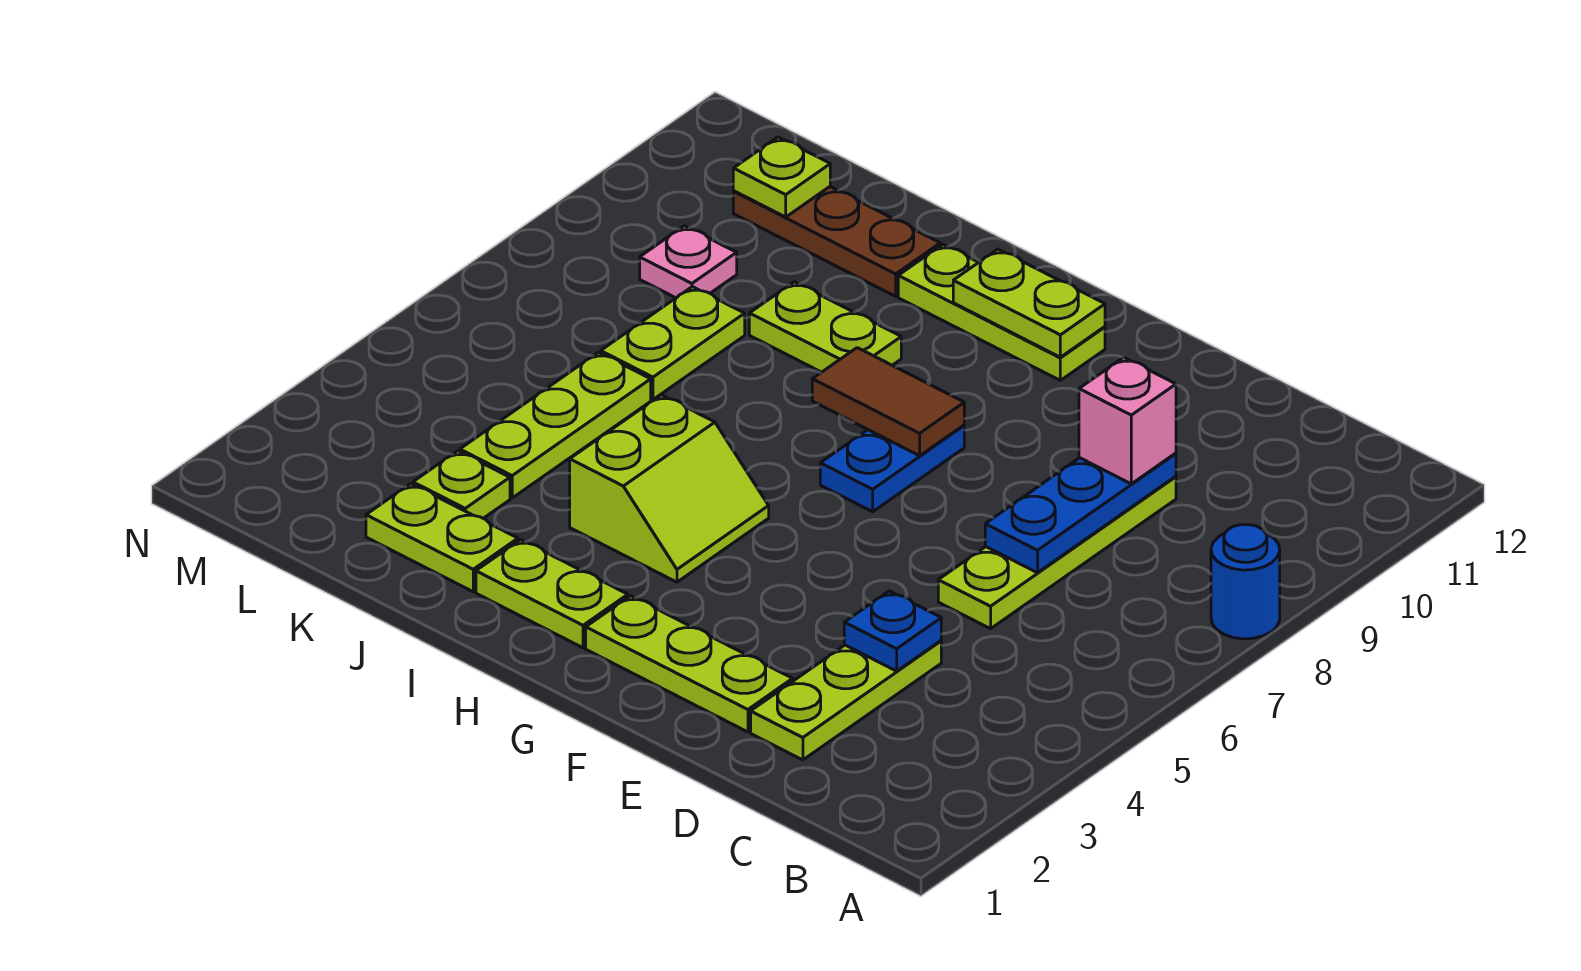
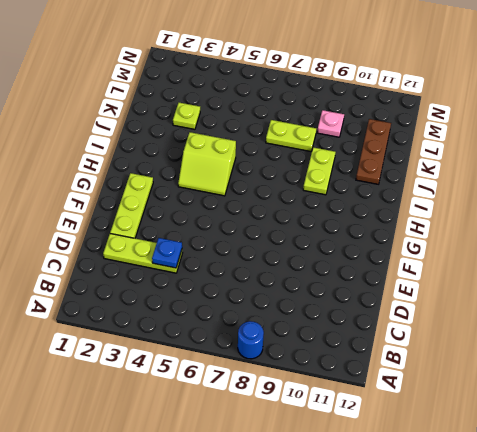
none -> lime plate D6:D9 level 1
none -> blue plate G7:G8 level 1
none -> lime plate G11:I11 level 1

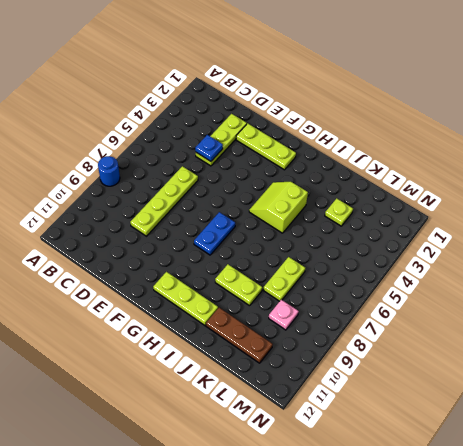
none -> lime plate H2:I2 level 1
none -> lime plate J2:K2 level 1
none -> lime plate K4:K6 level 1

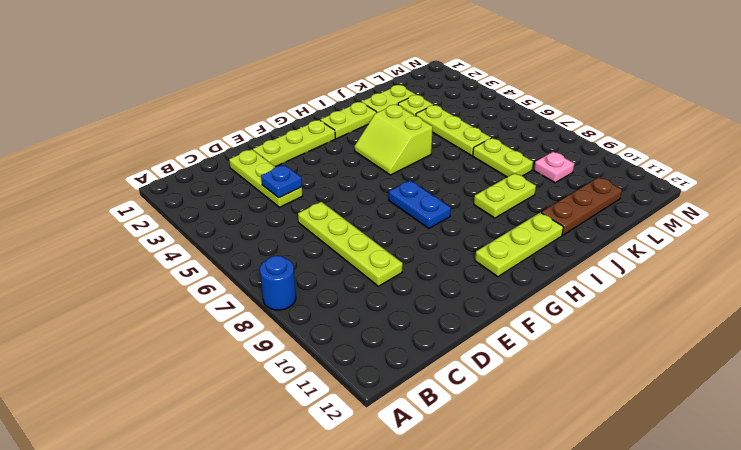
none -> blue plate D7:D9 level 2
none -> brown tile G8:H8 level 2
none -> lime plate G11:H11 level 2

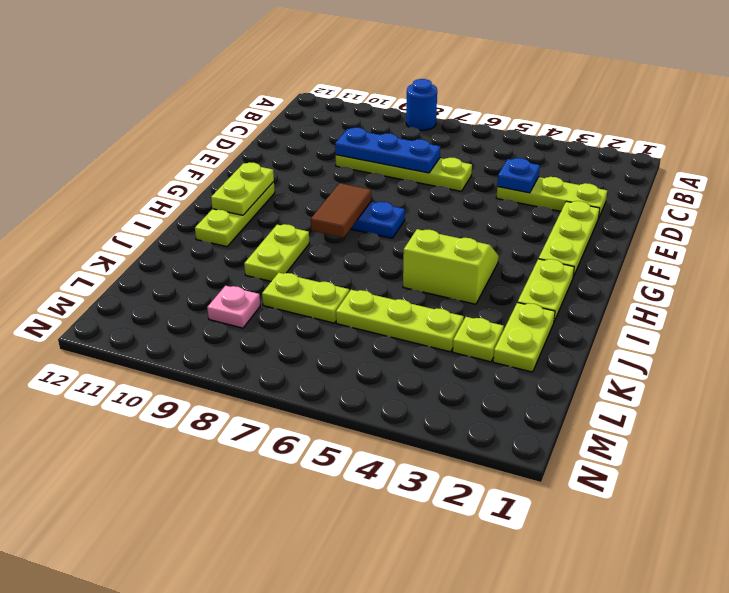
none -> brown plate J11:L11 level 1
none -> lime plate L11 level 2
none -> pink brick D9 level 3

